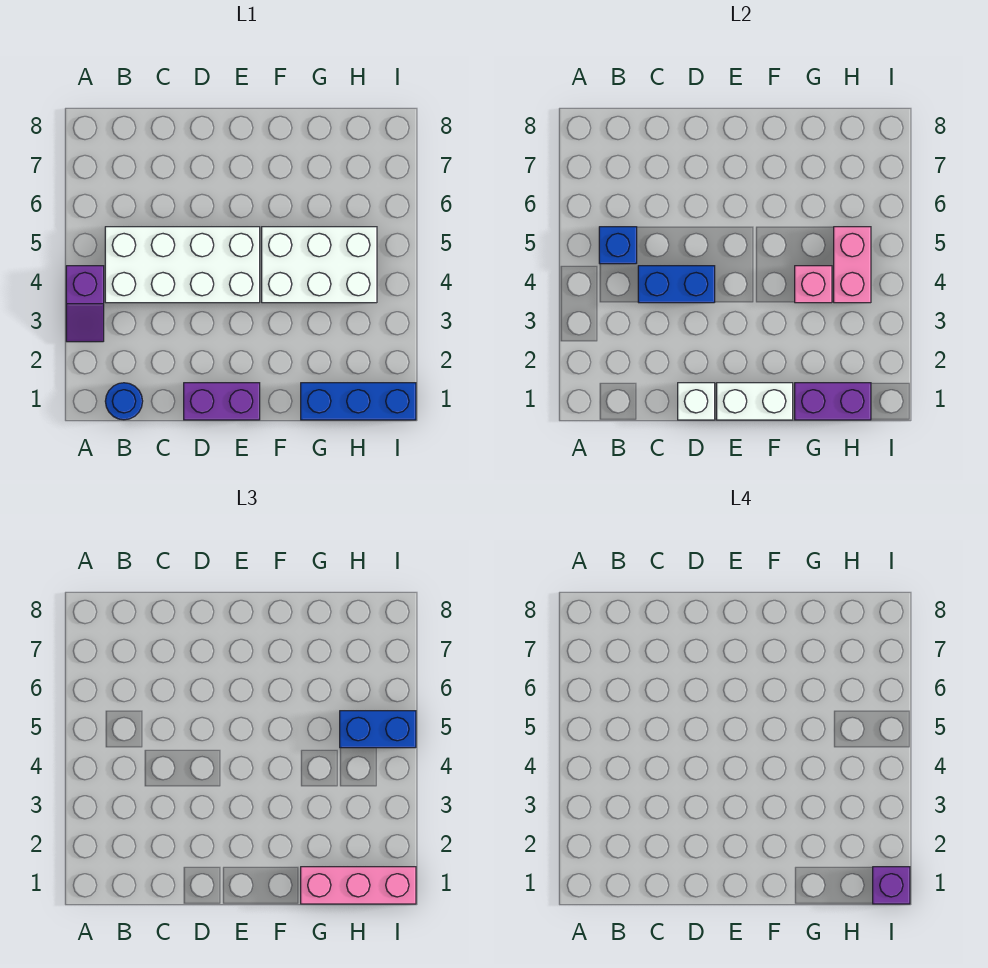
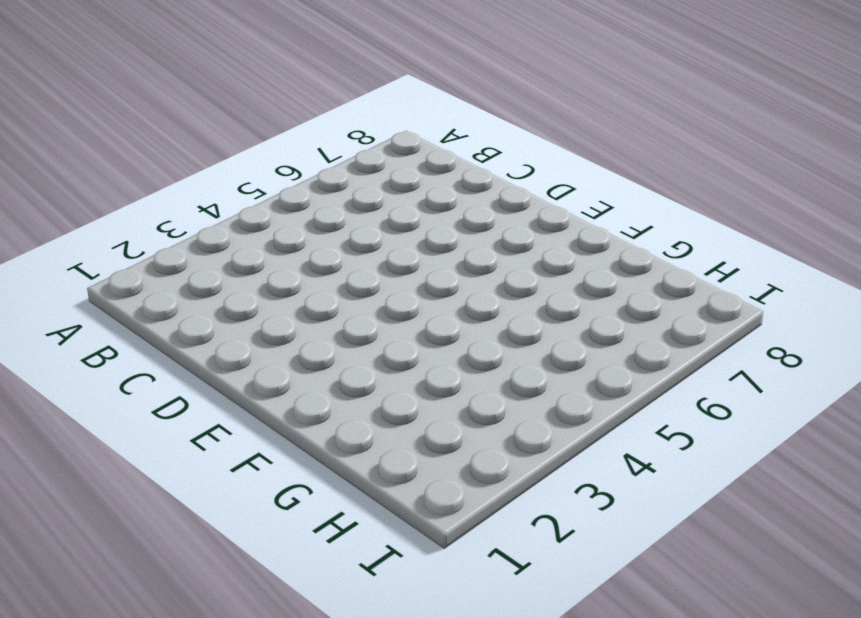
none -> purple slope A3:A4 level 1 top 4
none -> blue round brick B1 level 1
none -> white brick B4:E5 level 1

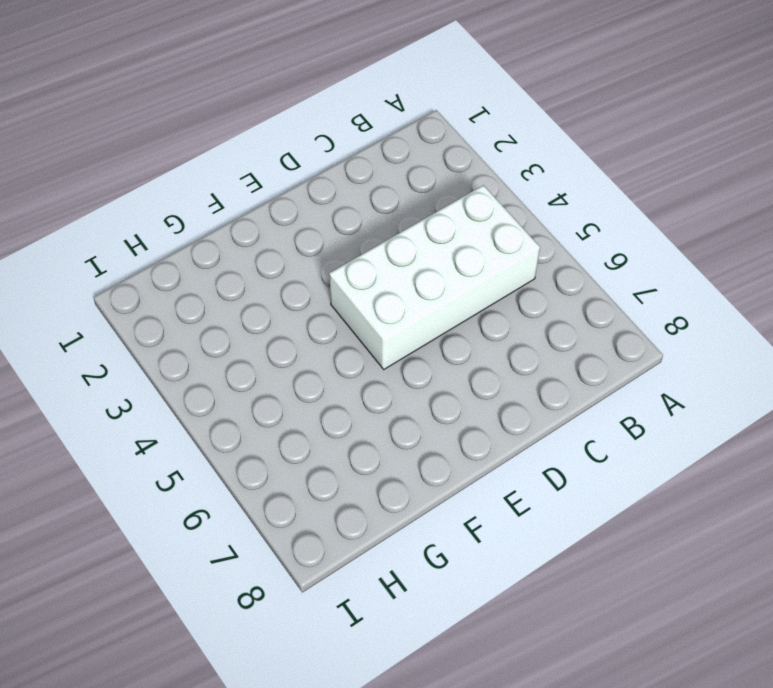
none -> purple slope A3:A4 level 1 top 4
none -> blue round brick B1 level 1
none -> purple brick D1:E1 level 1

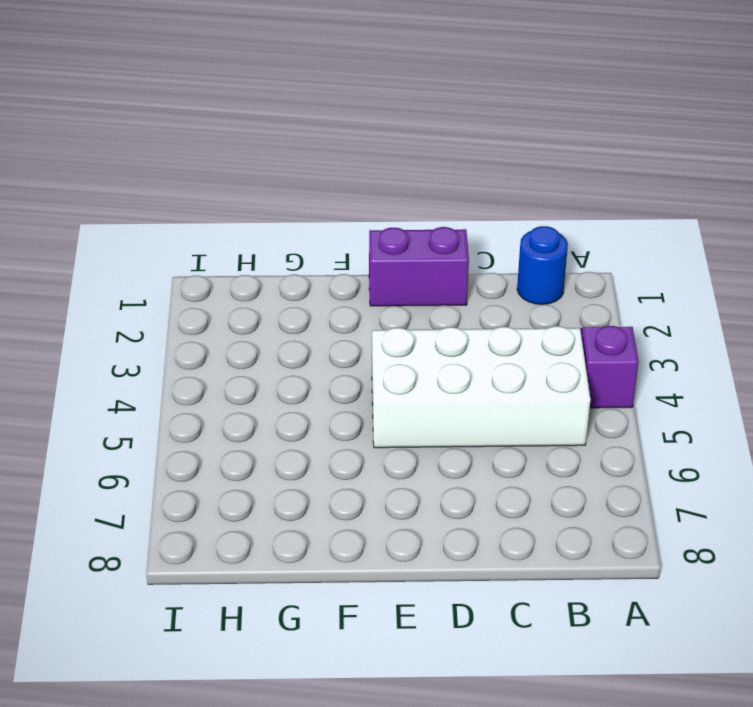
none -> white brick F4:H5 level 1
none -> blue brick G1:I1 level 1
none -> blue brick B5 level 2

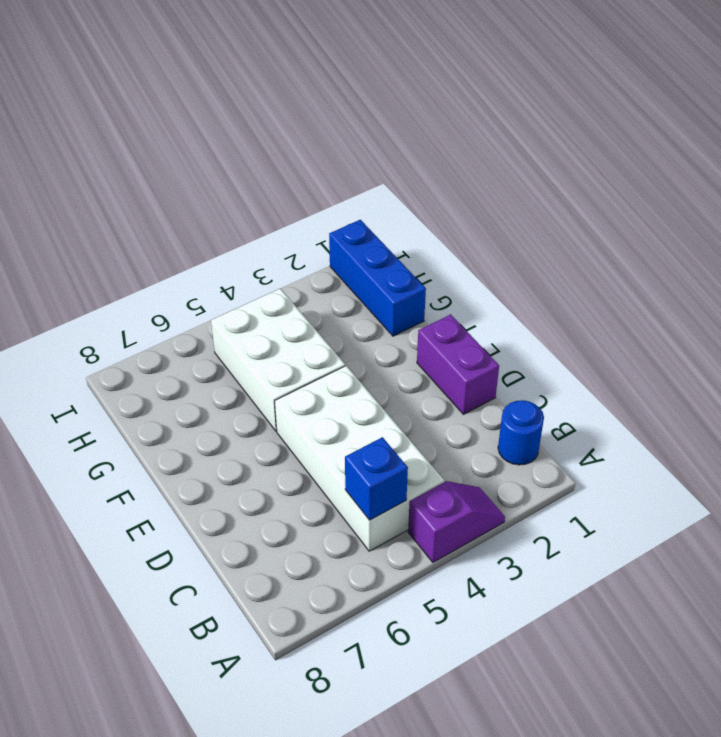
none -> blue brick C4:D4 level 2
none -> white brick D1 level 2
none -> white brick E1:F1 level 2

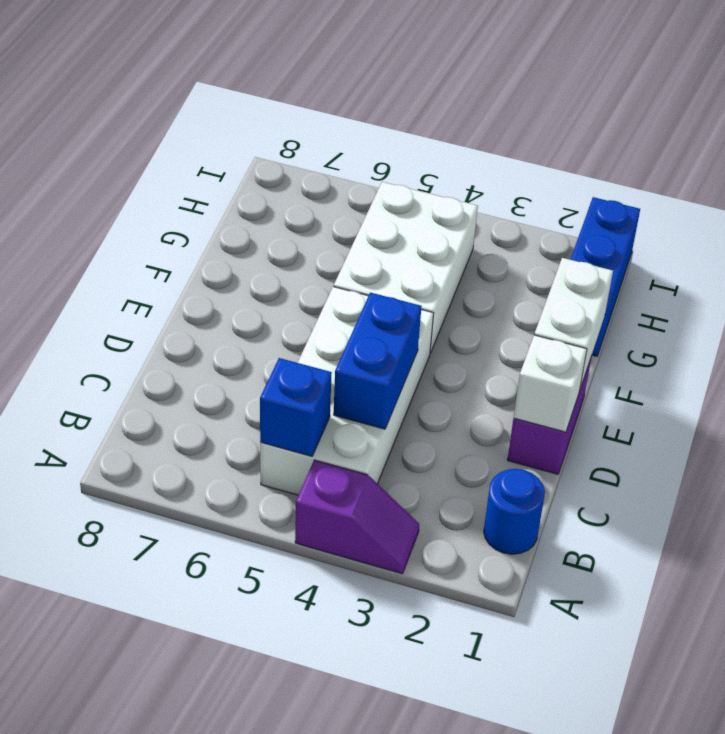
none -> purple brick G1:H1 level 2
none -> pink brick G4 level 2
none -> pink brick H4:H5 level 2

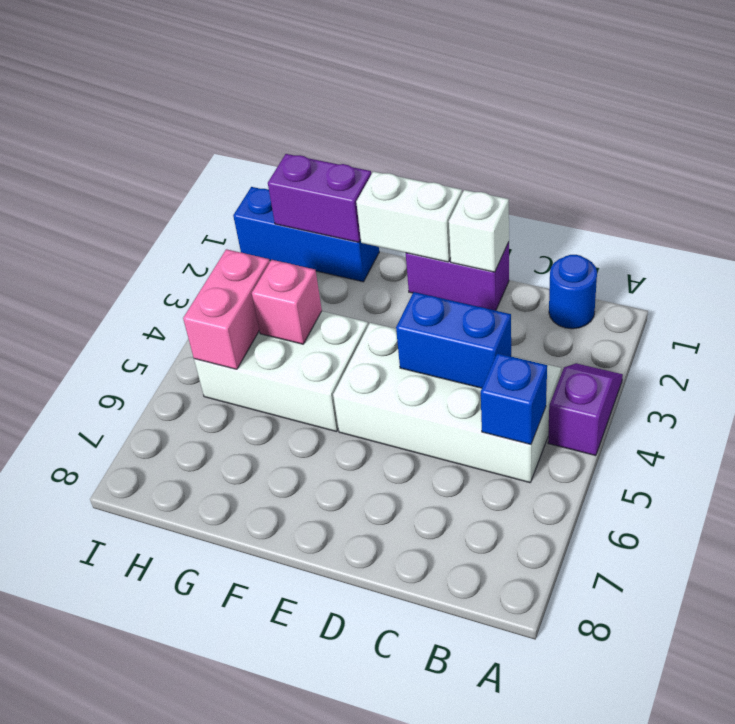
none -> pink brick G1:I1 level 3
none -> blue brick H5:I5 level 3
none -> purple brick I1 level 4

